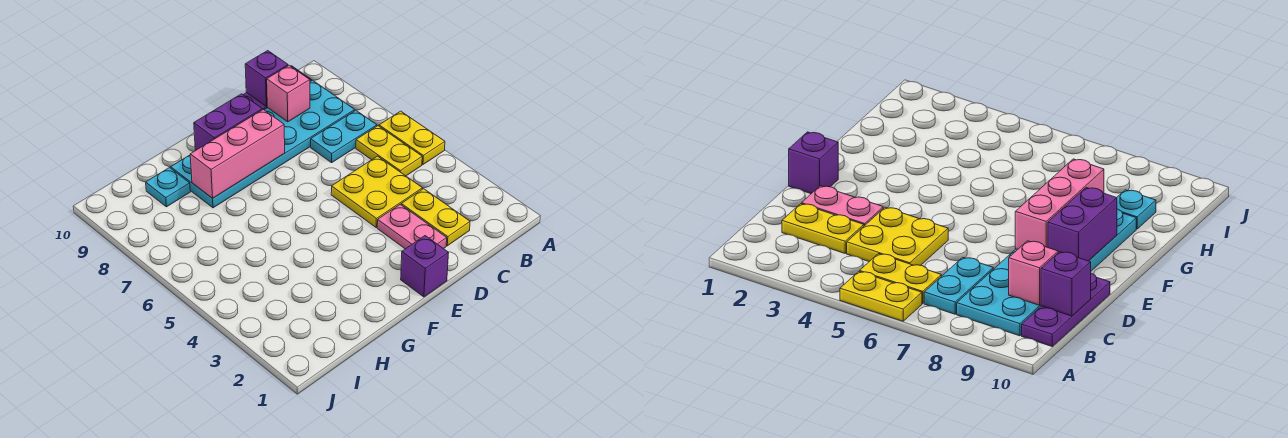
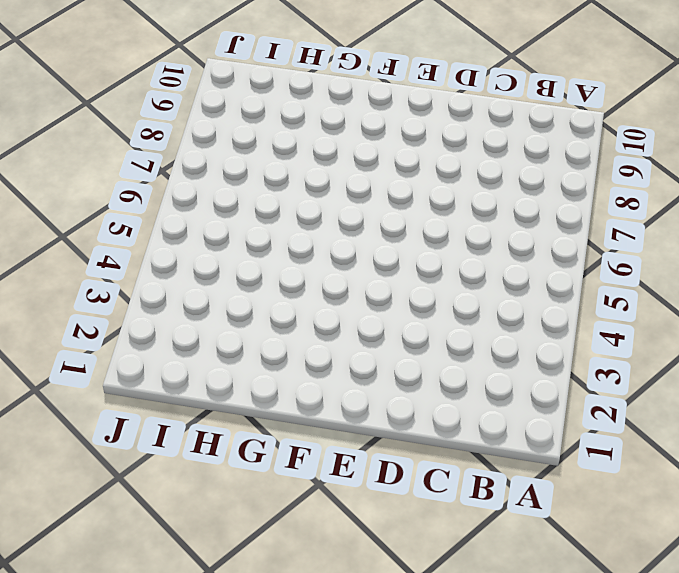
none -> yellow plate A5:A6 level 1
none -> yellow plate B5:B6 level 1
none -> cyan plate B7:C7 level 1

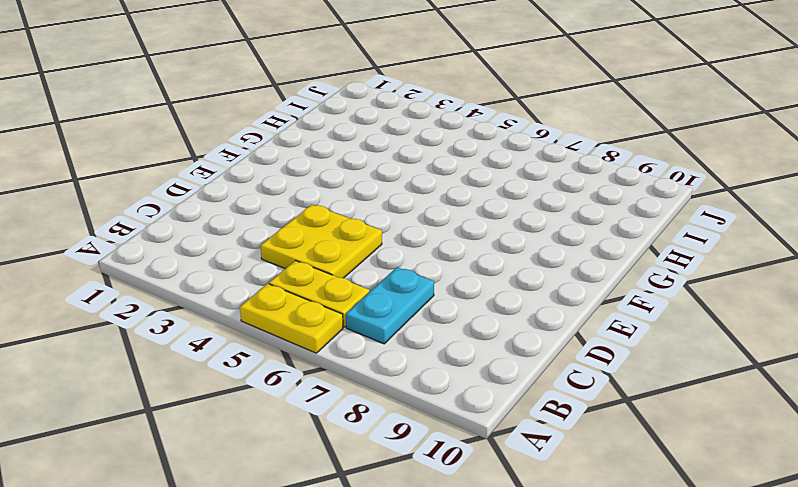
none -> cyan plate B8:G9 level 1
none -> purple plate B10:D10 level 1
none -> yellow plate C2:C3 level 1

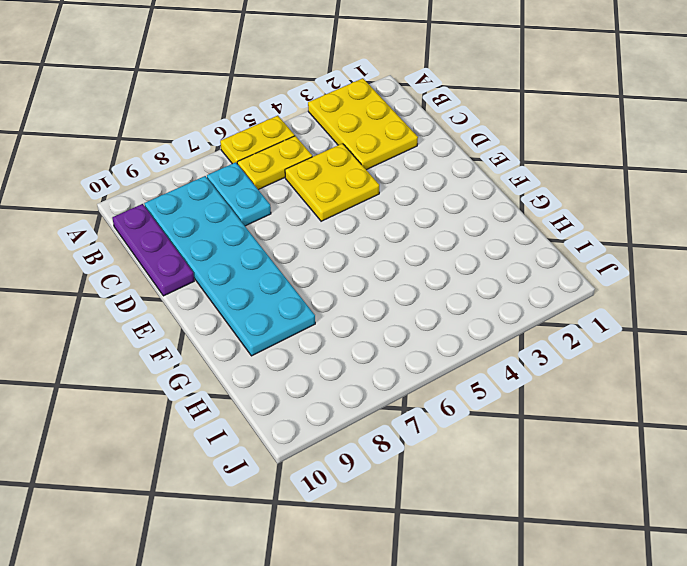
yellow plate A2:C3 level 1 -> yellow plate C2:C3 level 1
none -> pink plate D2:D3 level 1
none -> purple brick E1 level 1
none -> cyan plate H9 level 1

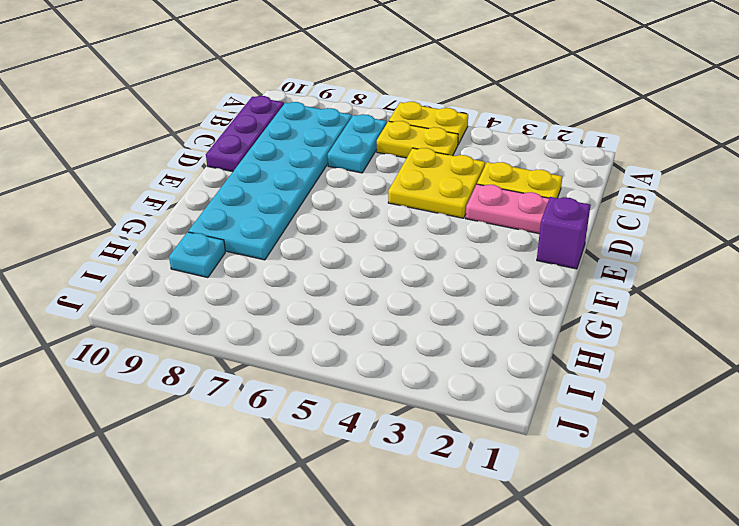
none -> pink brick C9 level 2
none -> purple brick C10 level 2
none -> pink brick E8:G8 level 2

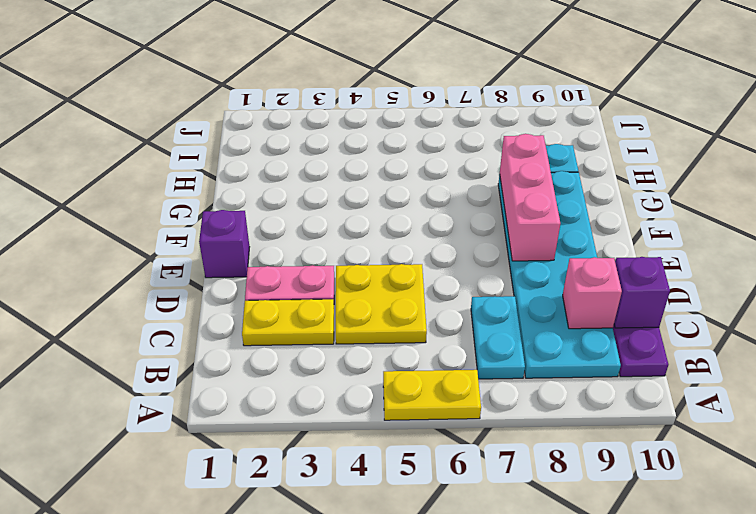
none -> yellow plate B5:B6 level 1
none -> purple brick E9:F9 level 2

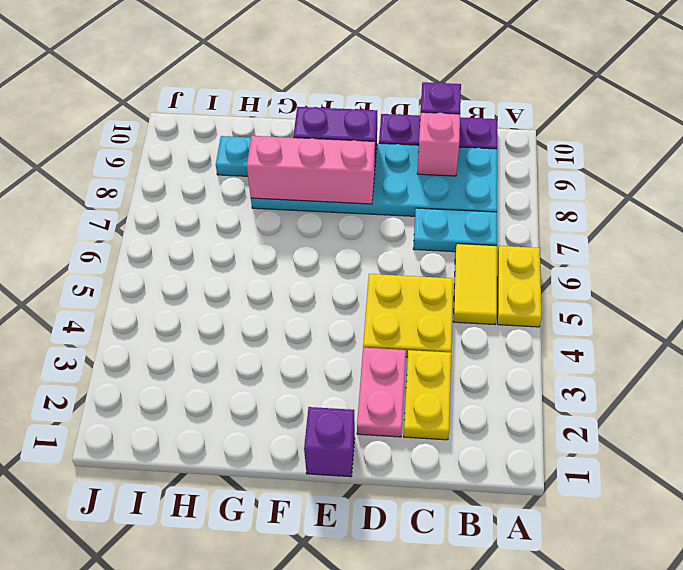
yellow tile B5:B6 level 1 -> yellow plate B5:B6 level 1

